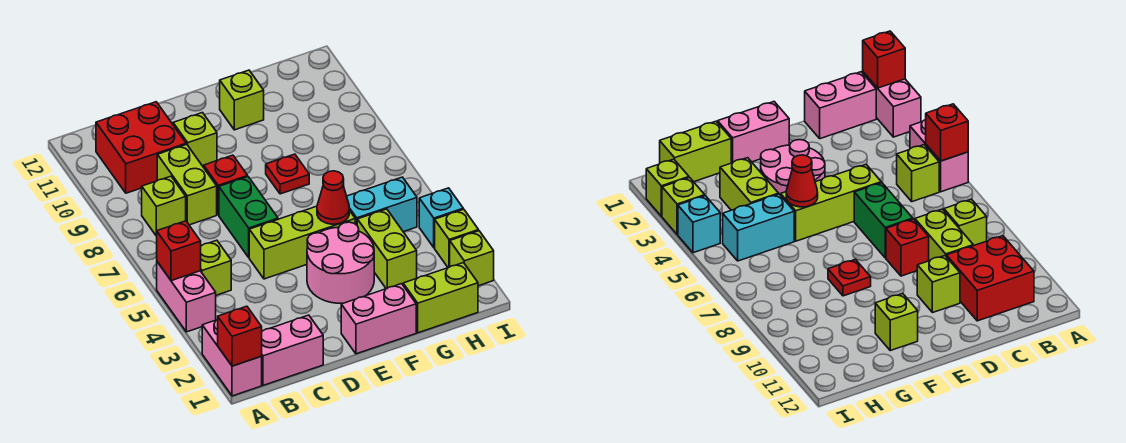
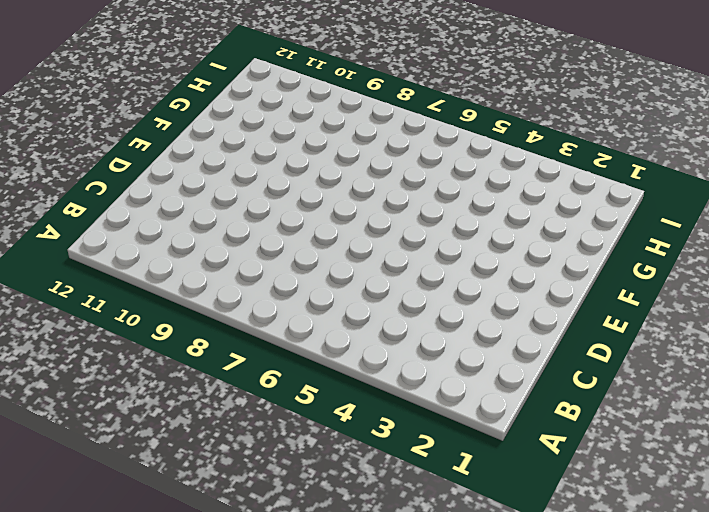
none -> pink brick A1:A2 level 1
none -> pink brick A4:A5 level 1
none -> pink brick B1:C1 level 1

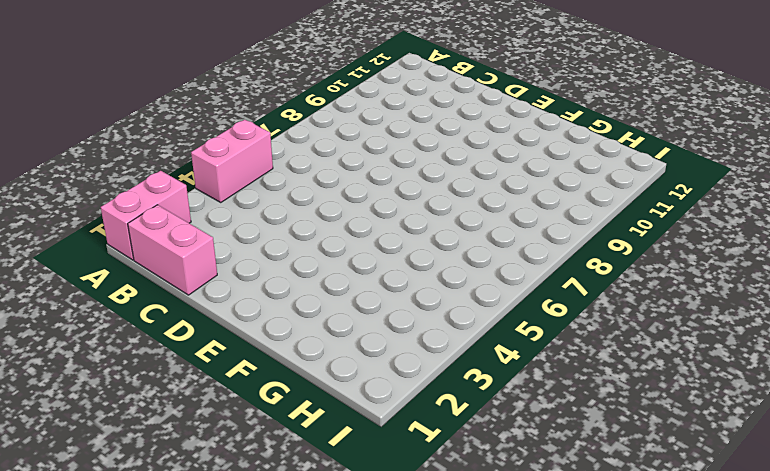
none -> lime brick B5 level 1
none -> lime brick B8 level 1
none -> red brick B10:C11 level 1

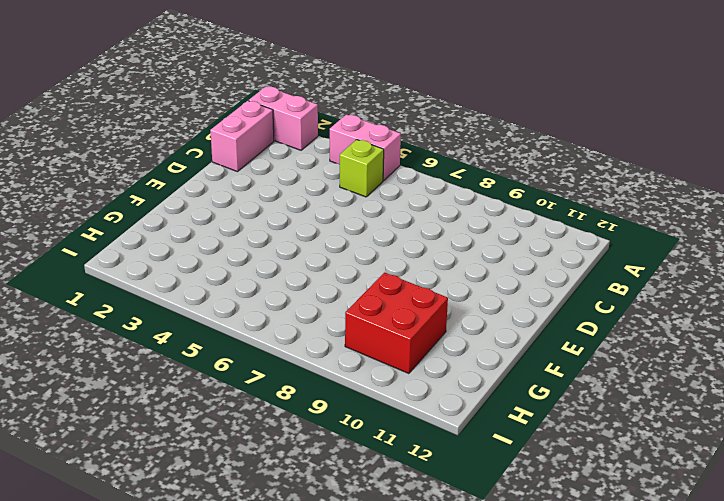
red brick G9:H10 level 1 -> red brick B10:C11 level 1
none -> lime brick B8 level 1
none -> lime brick C8:C9 level 1
none -> lime brick D5:F5 level 1

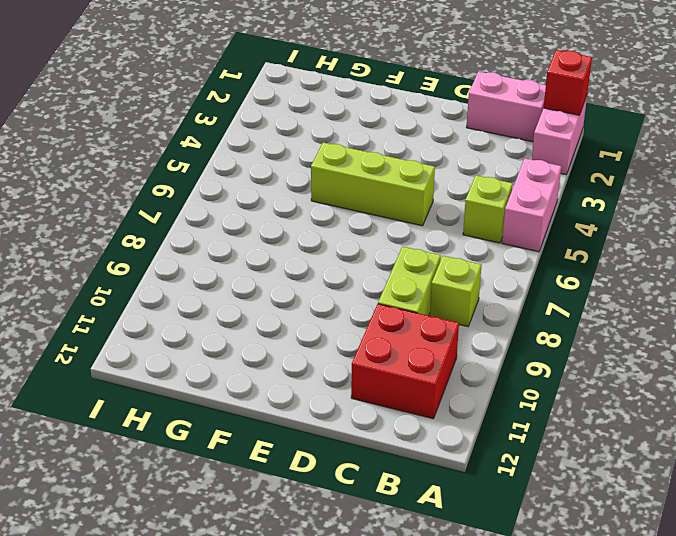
none -> green brick D6:D7 level 1
none -> red brick D8 level 1
none -> lime brick D10 level 1

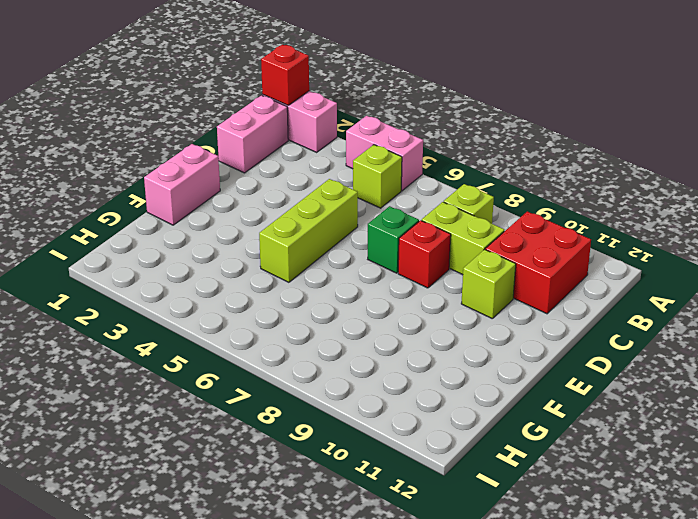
green brick D7 level 1 -> green brick D6:D7 level 1
none -> pink round brick E3:F4 level 1
none -> red plate F8 level 1
none -> lime brick F11 level 1

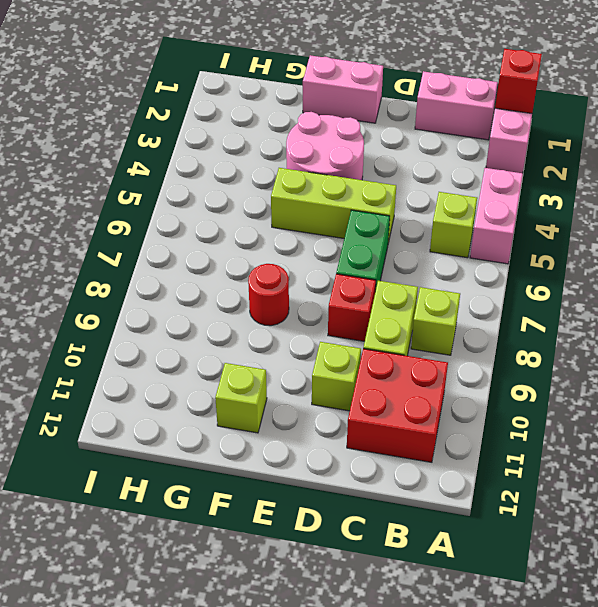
red round brick F8 level 1 -> red plate F8 level 1
none -> lime brick G1:H1 level 1
none -> lime brick G3:G4 level 1
none -> cyan brick G5:H5 level 1

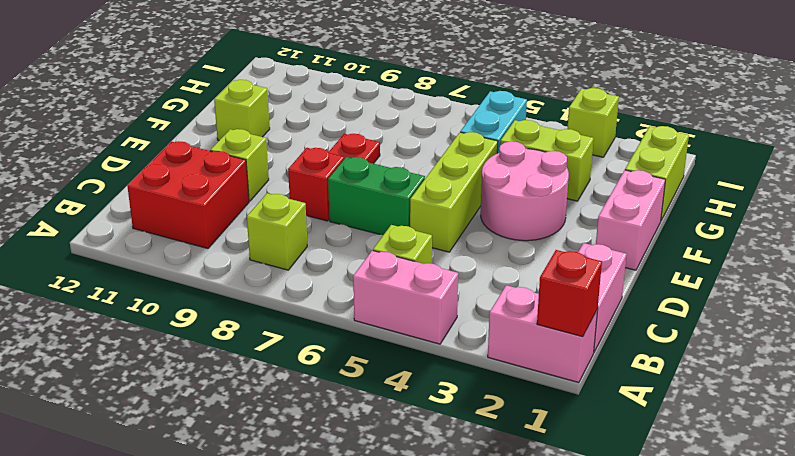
none -> lime brick C8:C9 level 1
none -> lime brick I2 level 1
none -> cyan brick I4 level 1

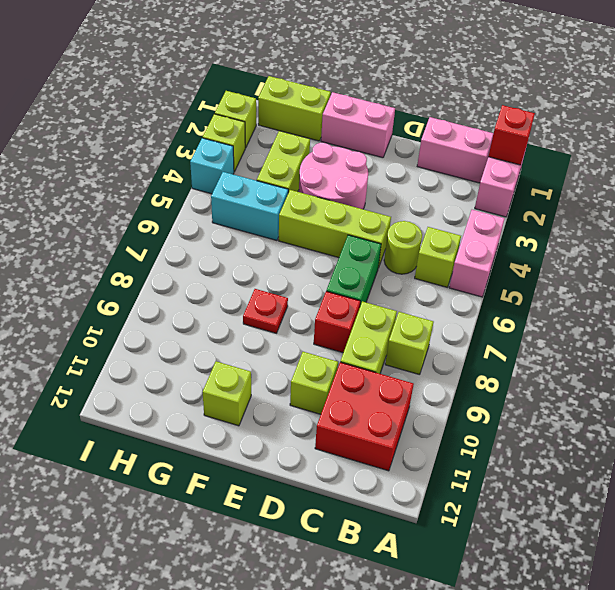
lime round brick C5 level 1 -> none
none -> red brick A5 level 2
none -> red cone F5 level 2

